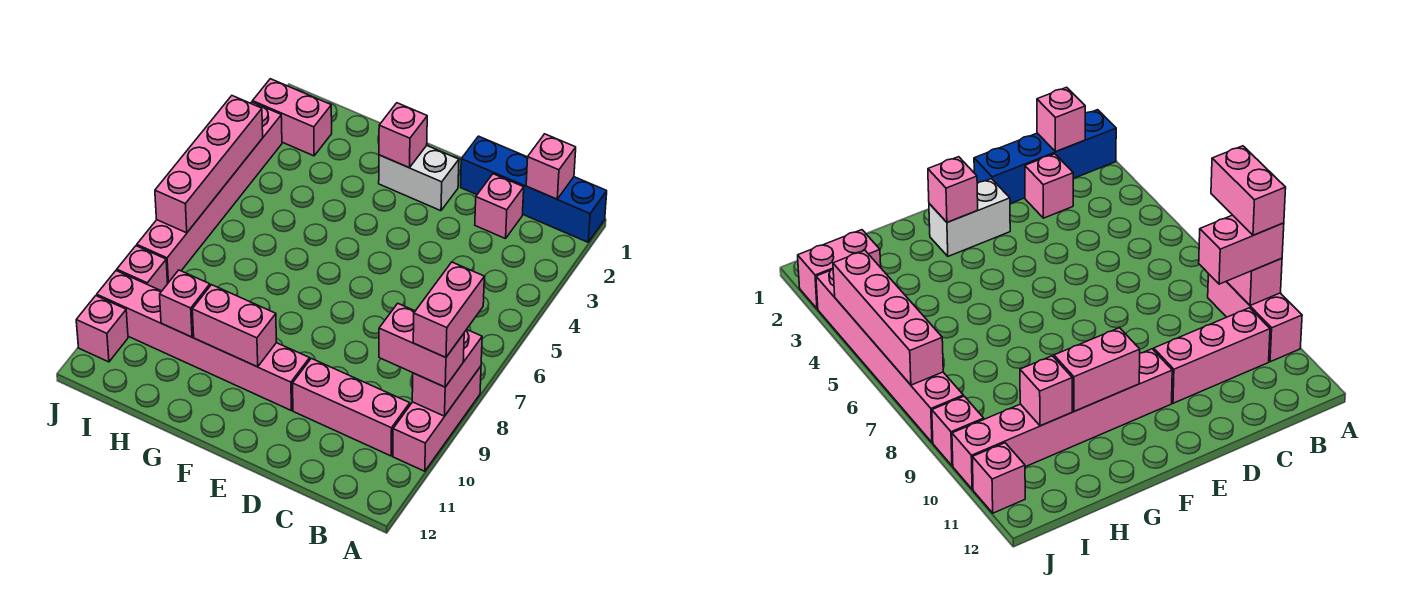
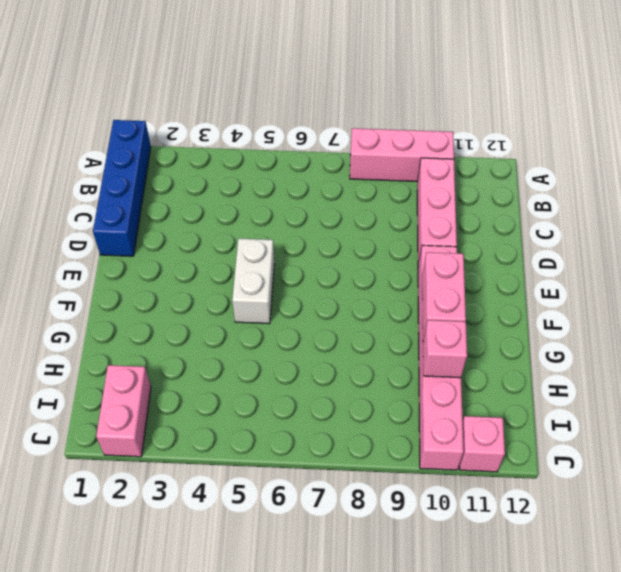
white brick E5:F5 level 1 -> white brick E2:F2 level 1
none -> pink brick C2 level 1
none -> pink brick J3:J8 level 1
none -> pink brick J9 level 1

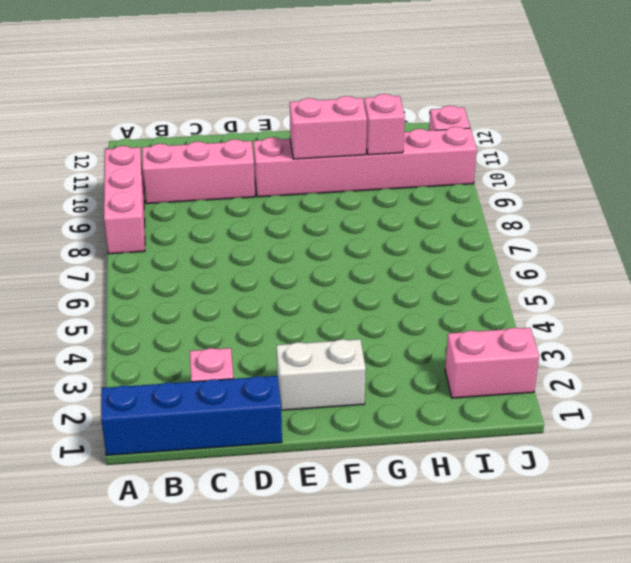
none -> pink brick J3:J8 level 1
none -> pink brick J9 level 1
none -> pink brick A8:A9 level 2

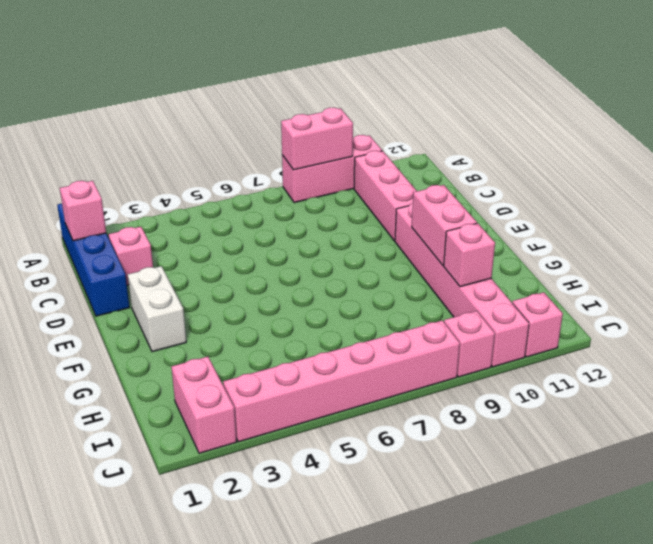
none -> pink brick F2 level 2
none -> pink brick J4:J7 level 2
none -> pink brick A9:B9 level 3

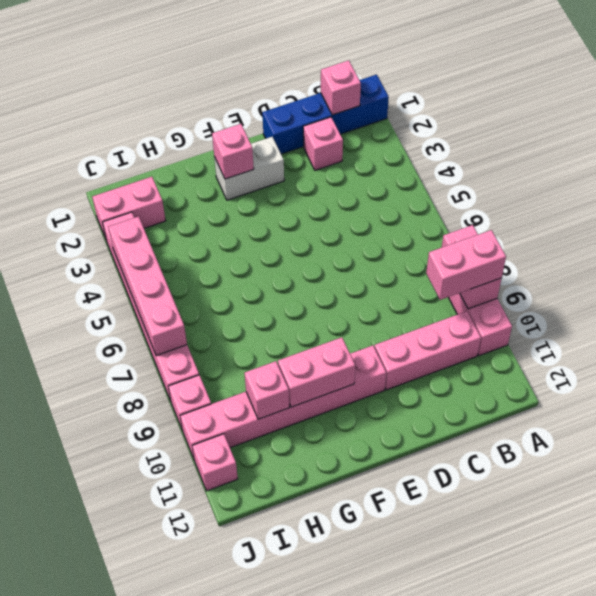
none -> pink brick A8:A9 level 4

